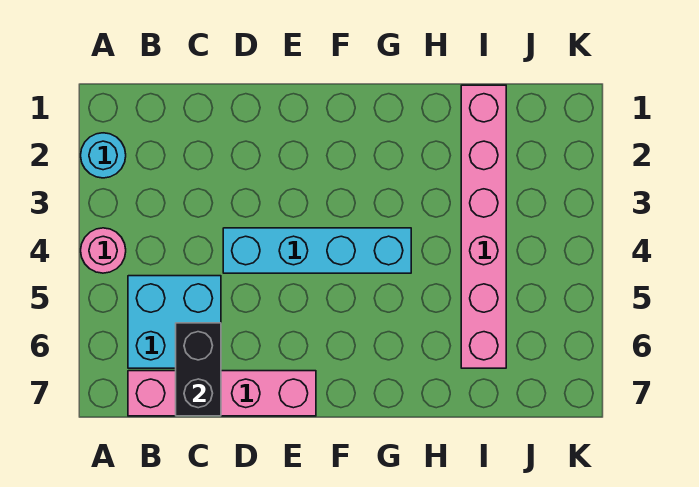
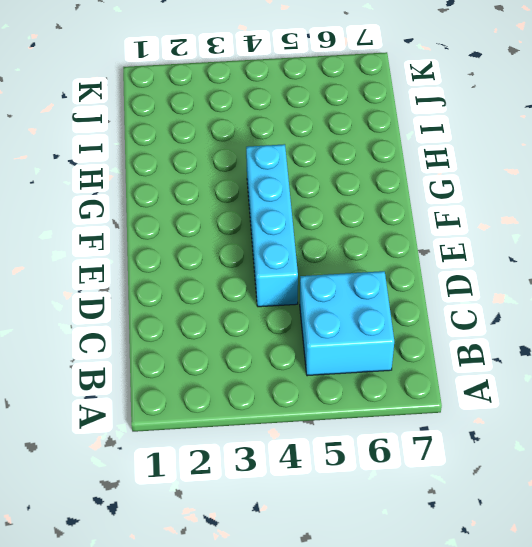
none -> cyan round brick A2 level 1
none -> pink round brick A4 level 1

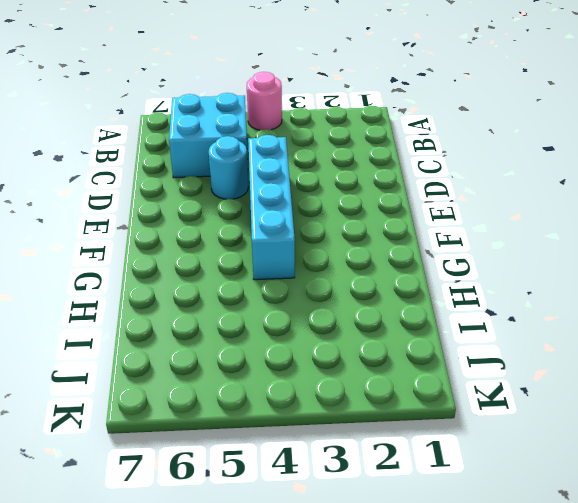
cyan round brick D5 level 1 -> cyan round brick A2 level 1
none -> pink brick B7:E7 level 1
none -> pink brick I1:I6 level 1

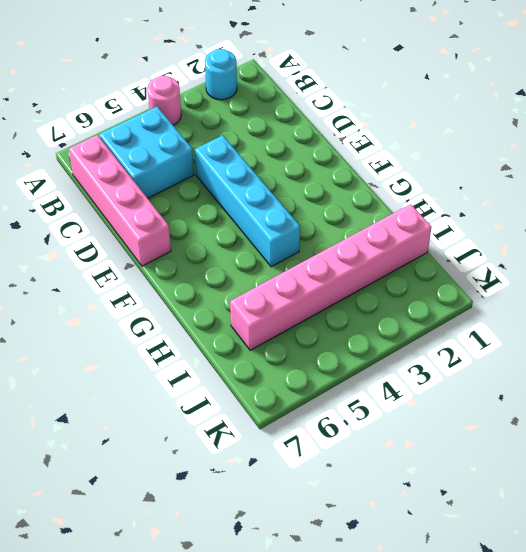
none -> black brick C6:C7 level 2

